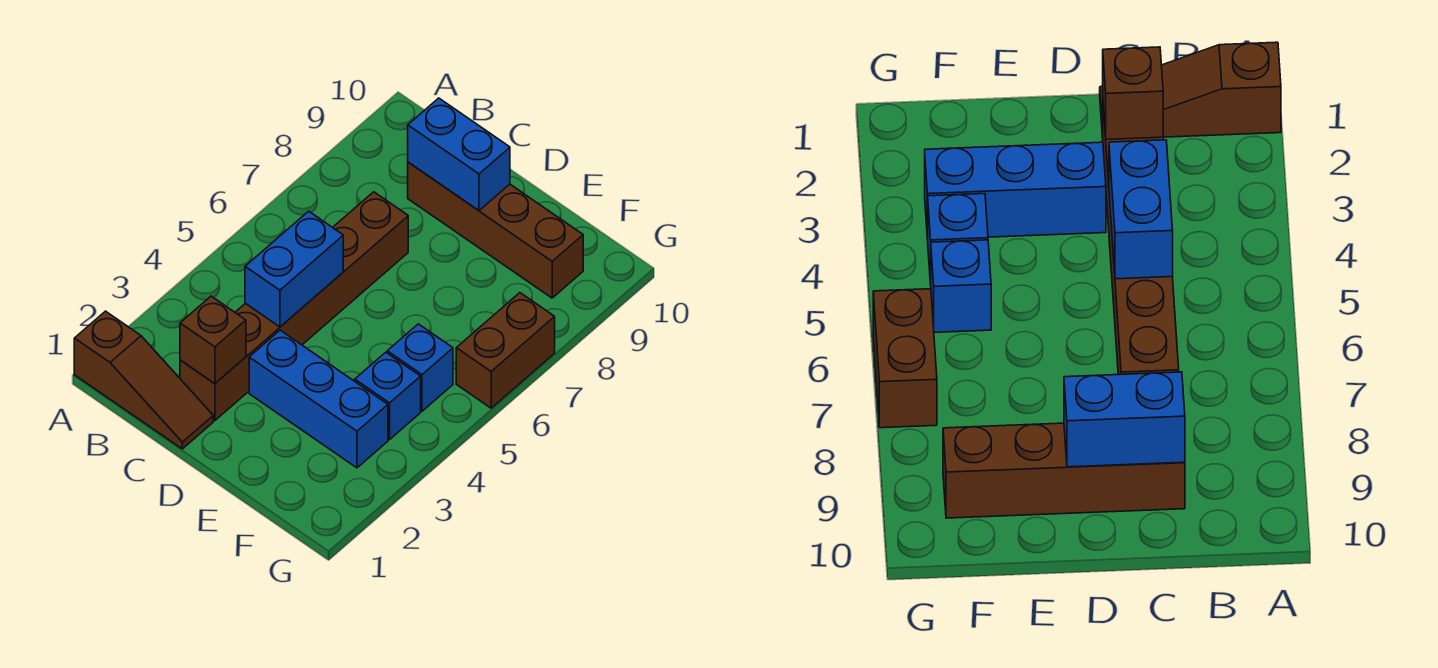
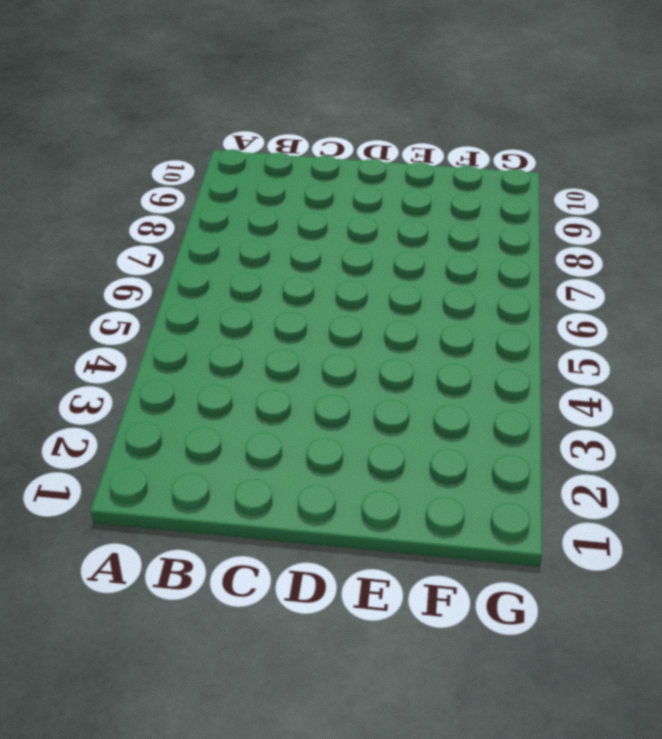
none -> brown slope A1:C1 level 1 top A
none -> brown brick C2:C7 level 1

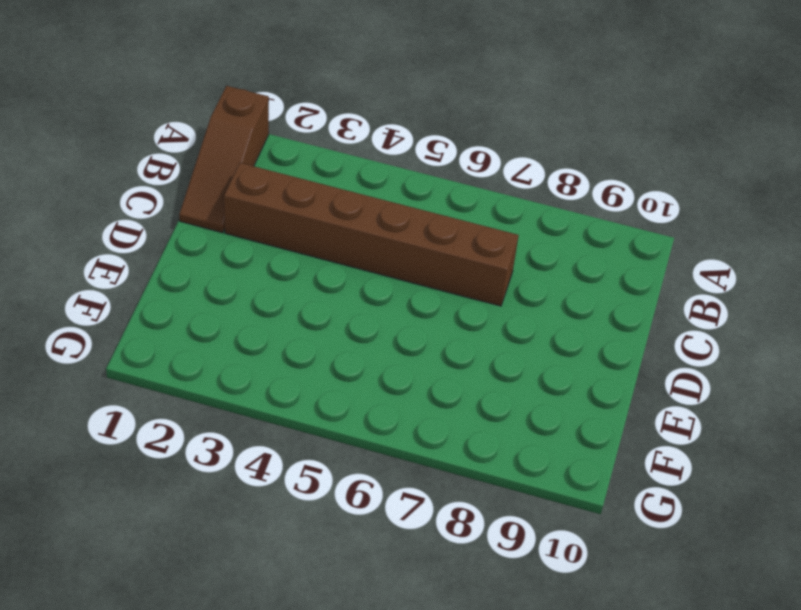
none -> brown brick C9:F9 level 1
none -> blue brick D3:F3 level 1

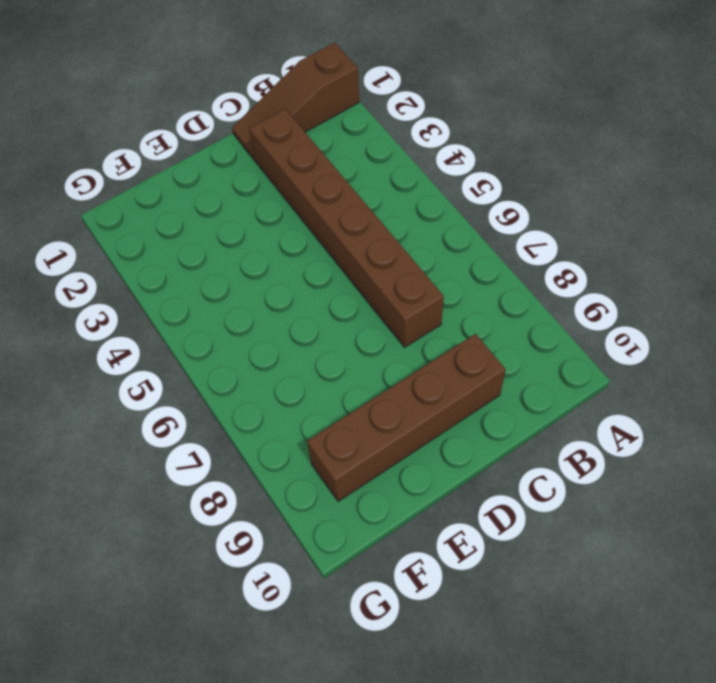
none -> blue brick D3:F3 level 1
none -> blue brick F4 level 1

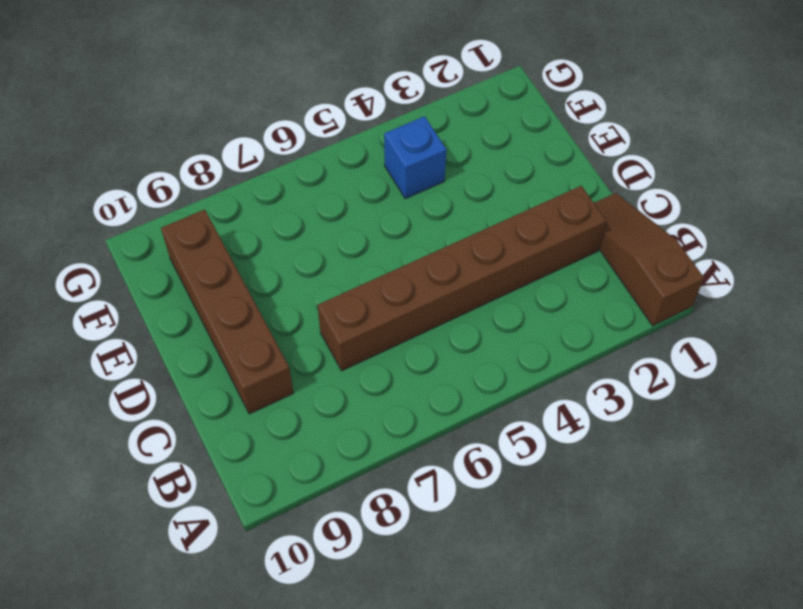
none -> blue brick D3:F3 level 1
none -> blue brick F5 level 1

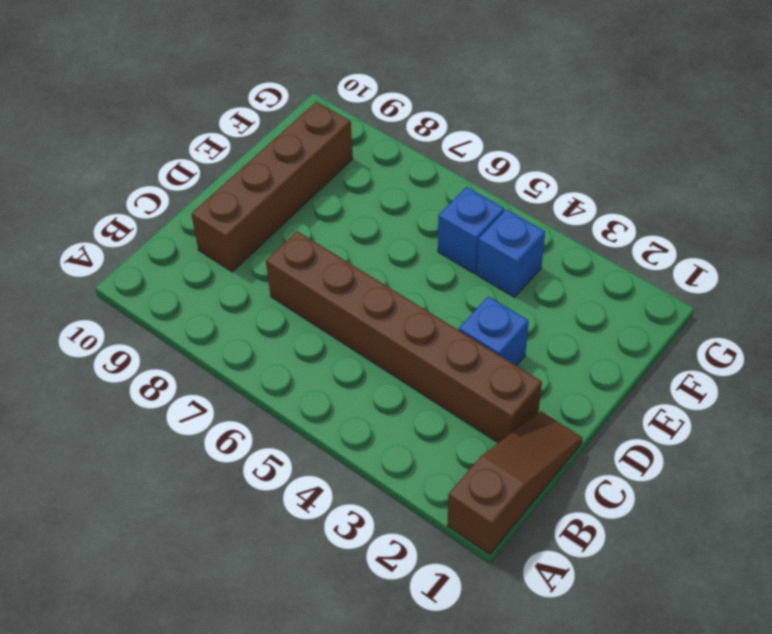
blue brick D3 level 1 -> blue brick D3:F3 level 1
none -> brown brick G6:G7 level 1
none -> brown brick C2 level 2

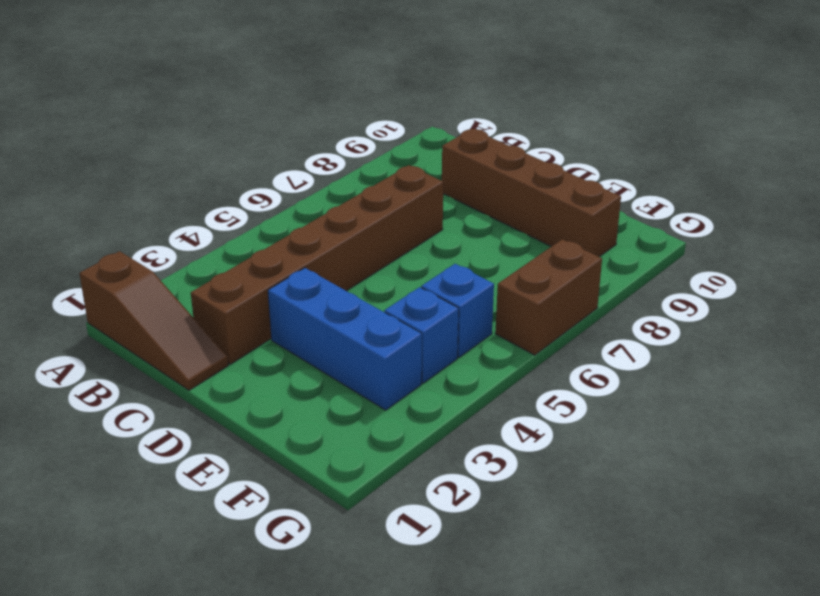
none -> brown brick C2 level 2
none -> blue brick C4:C5 level 2

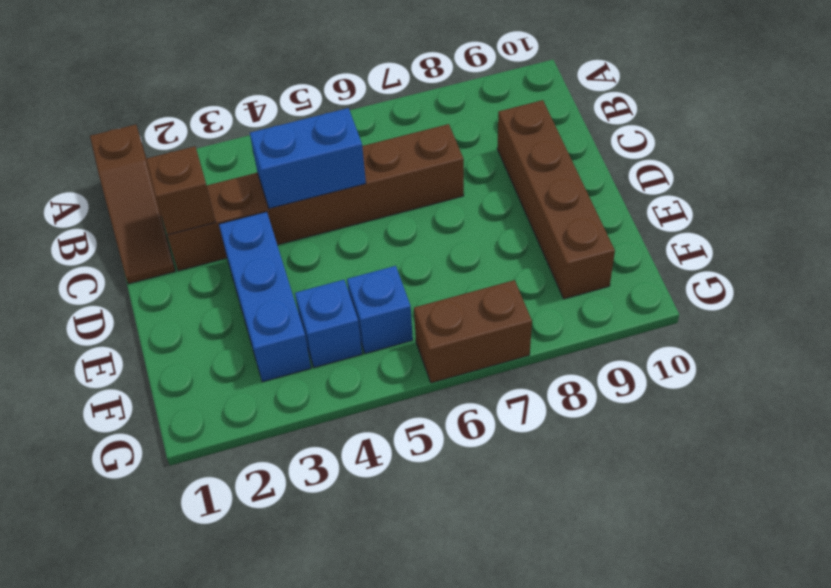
none -> blue brick C9:D9 level 2

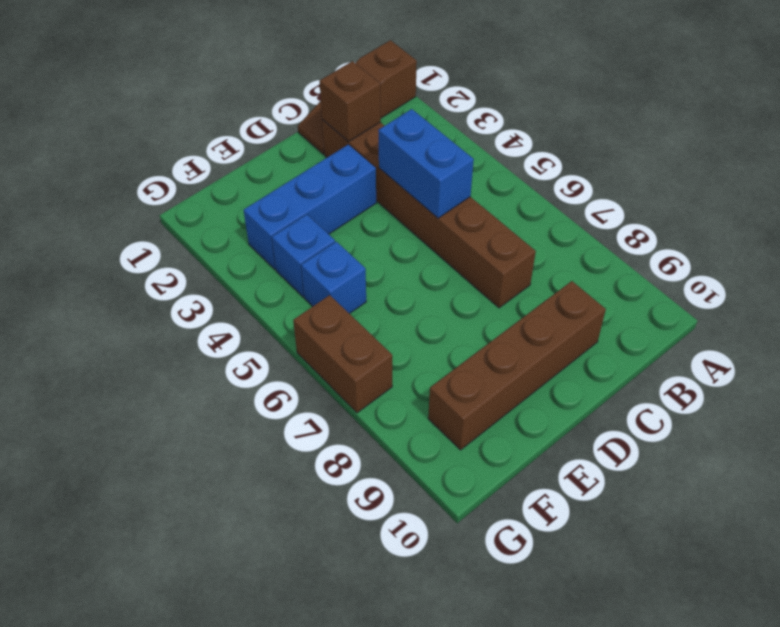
none -> blue brick C9:D9 level 2

